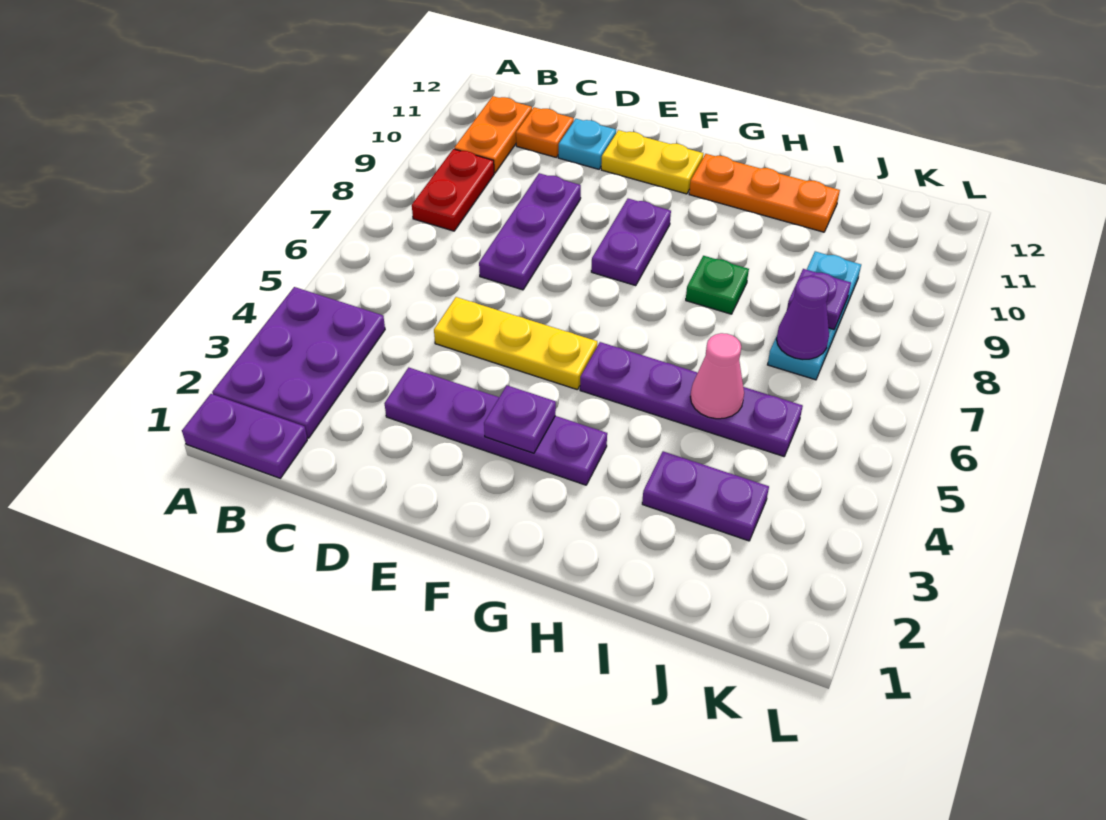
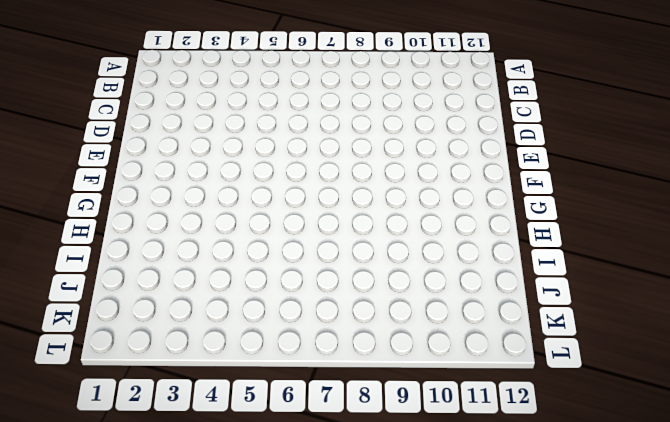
none -> purple plate A1:B1 level 1
none -> purple plate A2:B4 level 1
none -> red plate B8:B9 level 1

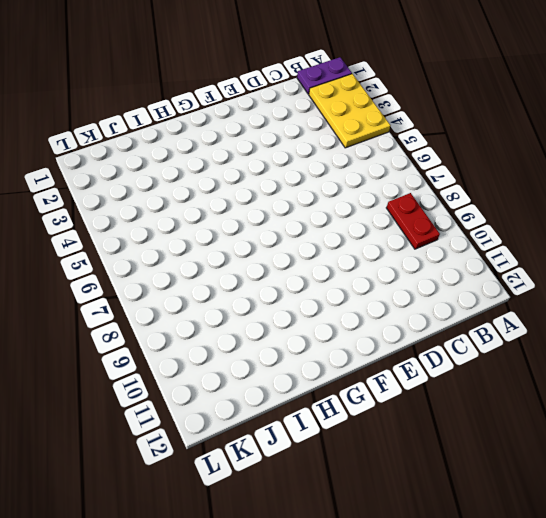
yellow plate A2:B4 level 1 -> purple plate A2:B4 level 1
none -> orange plate B10:B11 level 1
none -> orange plate C11 level 1
none -> purple plate D3:G3 level 1

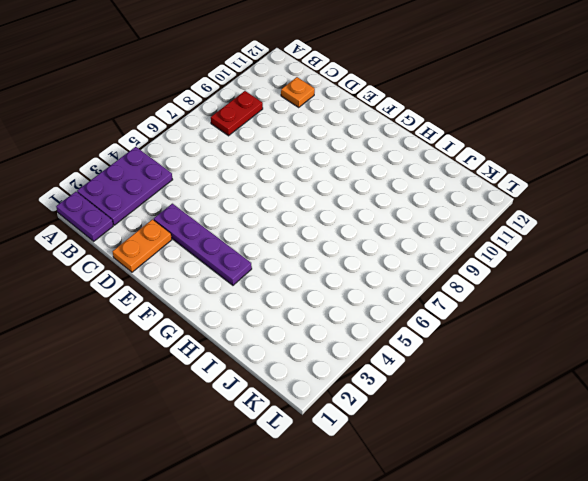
orange plate D1:D2 level 1 -> orange plate B10:B11 level 1
none -> yellow plate D5:F5 level 1
none -> purple plate D7:D9 level 1
none -> cyan plate D11 level 1

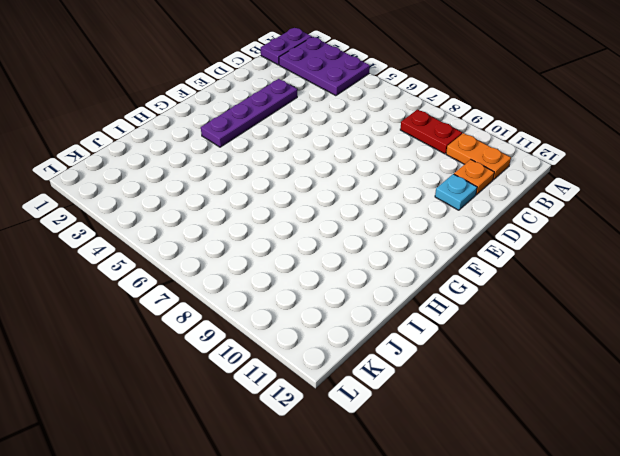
none -> yellow plate D5:F5 level 1
none -> purple plate D7:D9 level 1
none -> yellow plate E11:F11 level 1

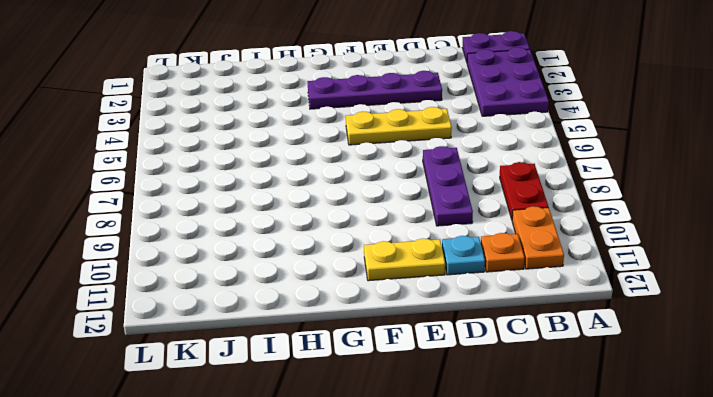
none -> purple plate F8:F9 level 1
none -> purple plate G5:J5 level 1
none -> orange plate G11:I11 level 1

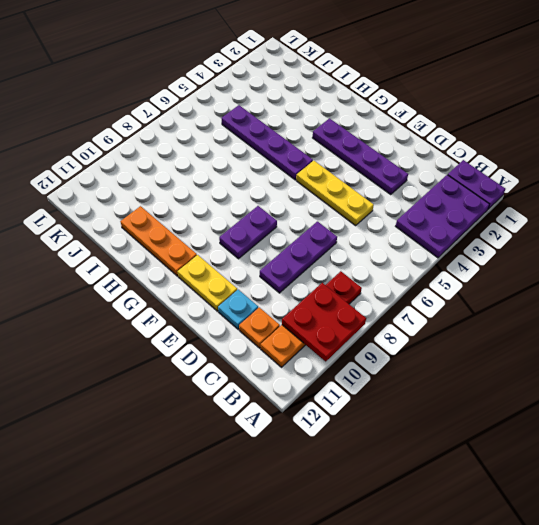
red plate A9:B10 level 2 -> none
none -> green plate H8 level 1
none -> purple plate I3:J3 level 1
none -> cyan plate J7:J9 level 1

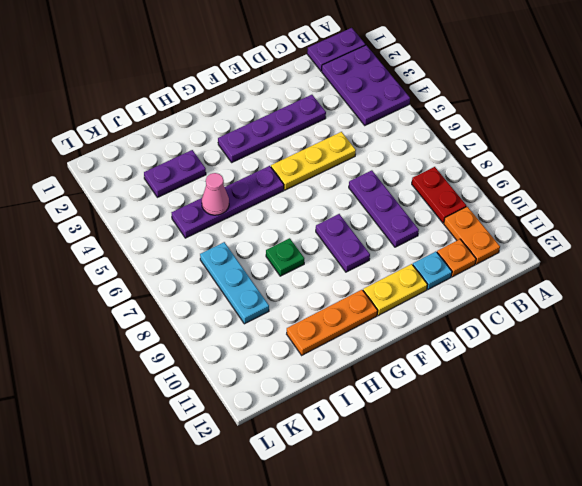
none -> purple plate F3 level 2
none -> purple cone J7 level 2
none -> purple plate J8 level 2

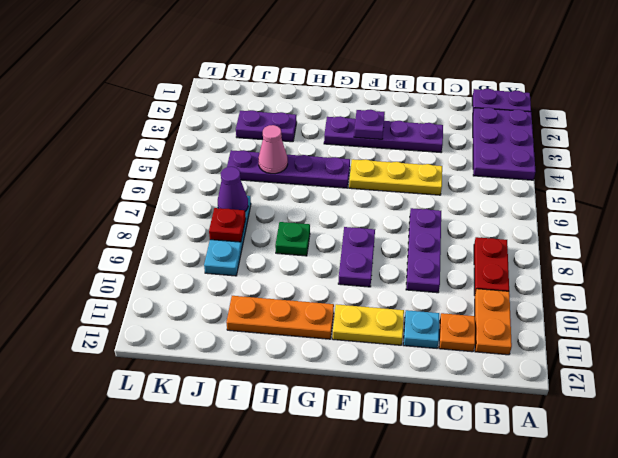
red plate J8 level 2 -> purple plate J8 level 2

